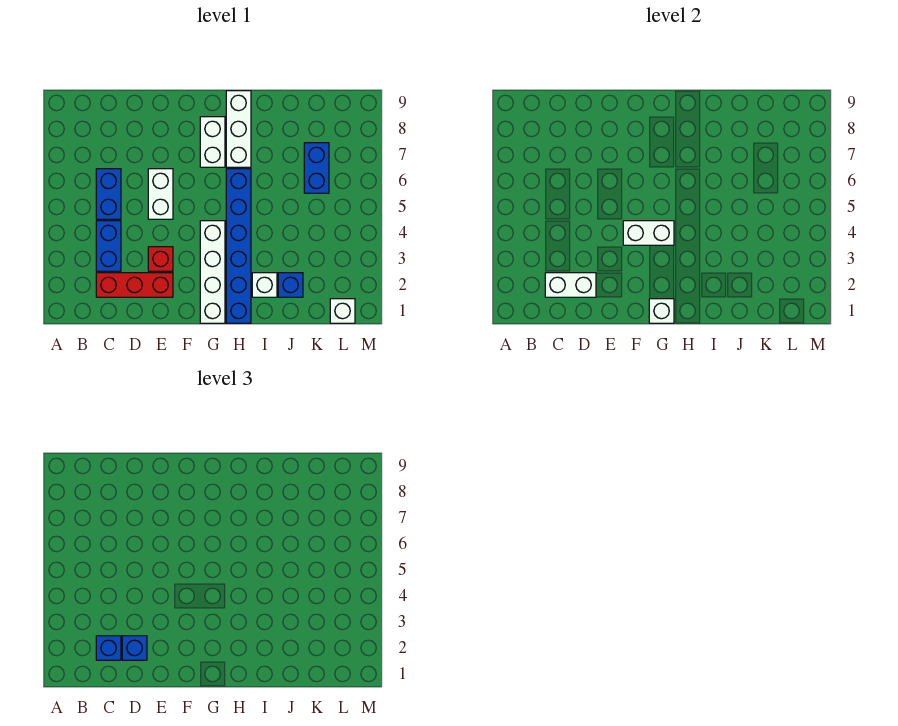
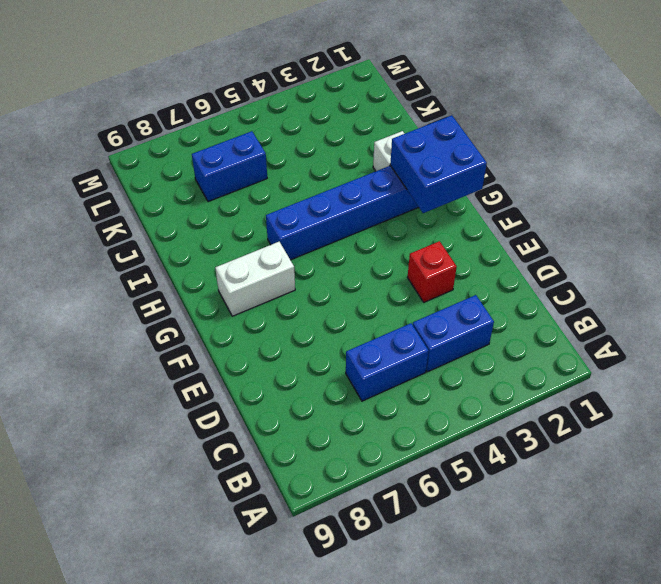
blue brick G1:H2 level 2 -> white brick G1 level 2
none -> red brick C2:E2 level 1
none -> white brick E5:E6 level 1
none -> white brick G1:G4 level 1

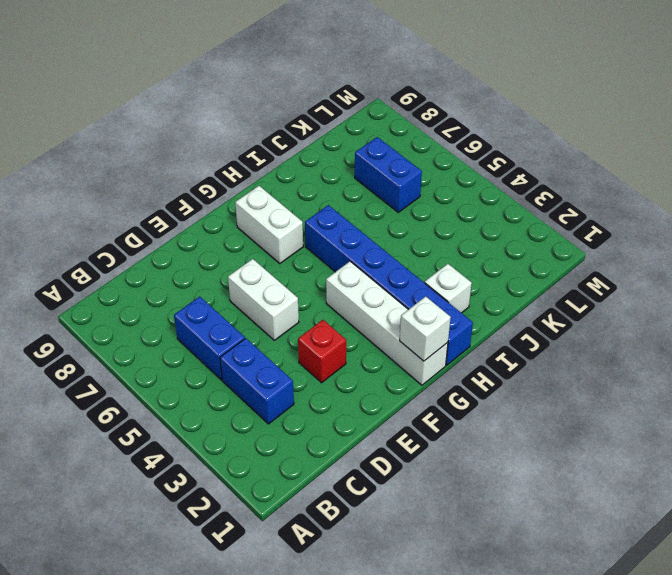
none -> red brick C2:E2 level 1
none -> white brick H7:H9 level 1
none -> blue brick J2 level 1

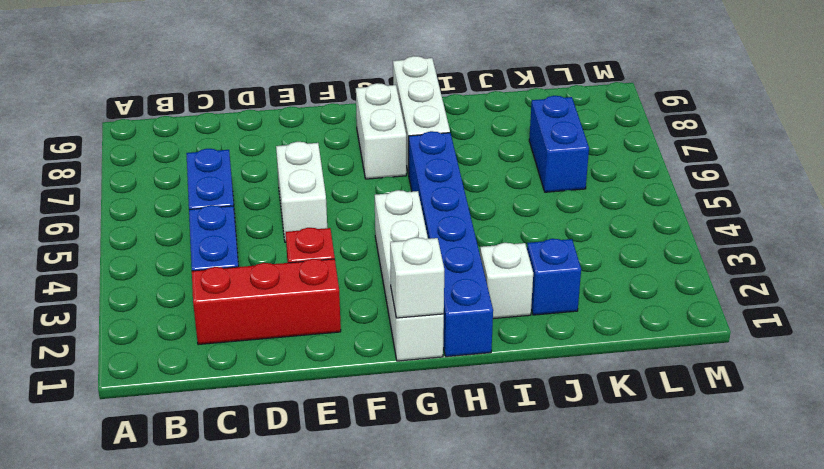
none -> white brick L1 level 1
none -> white brick C2:D2 level 2
none -> white brick F4:G4 level 2

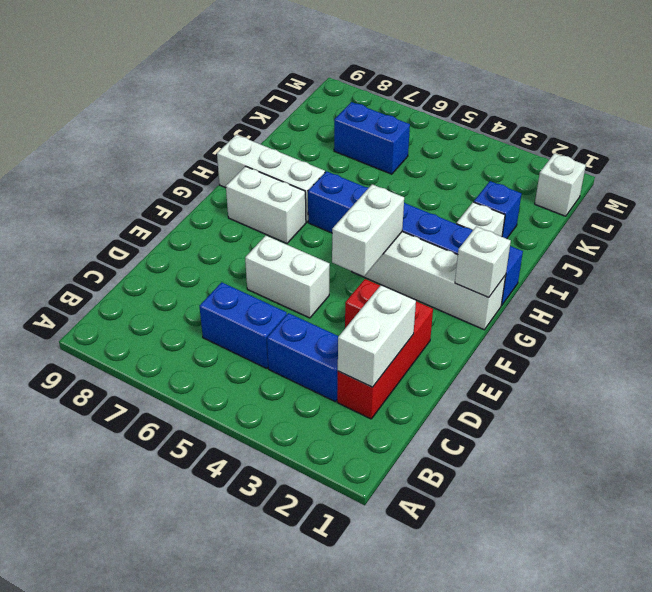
none -> blue brick C2 level 3
none -> blue brick D2 level 3

